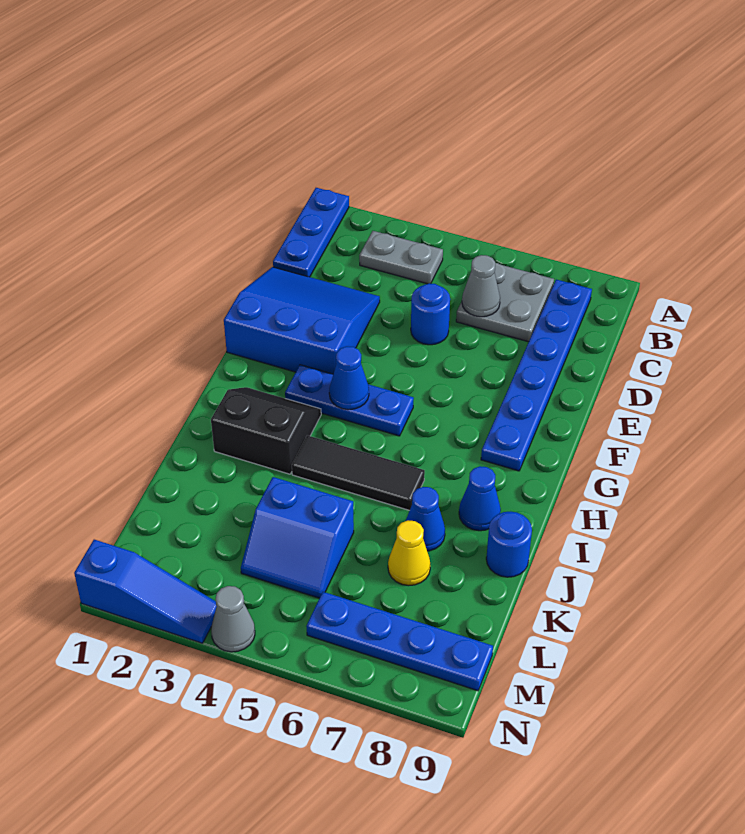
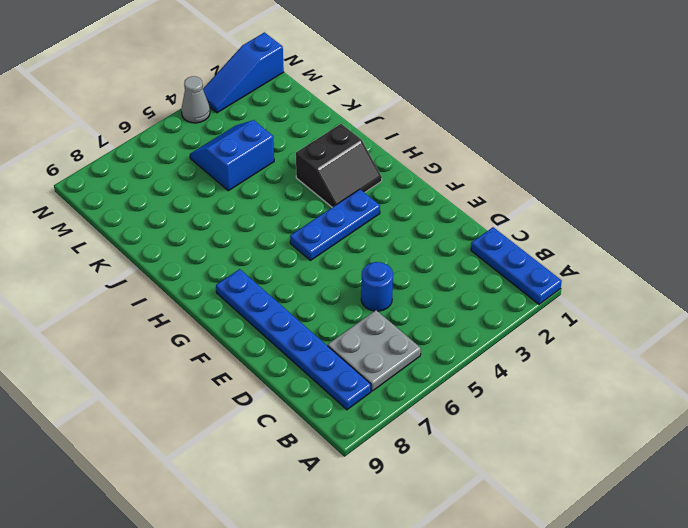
none -> grey plate B3:B4 level 1
none -> blue slope D1:F3 level 1 top F
none -> black tile I4:I6 level 1

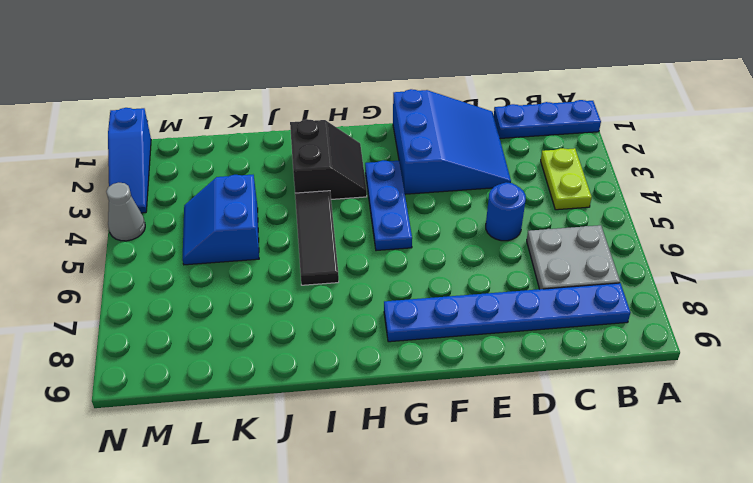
lime plate B3:B4 level 1 -> grey plate B3:B4 level 1
none -> blue cone I8 level 1
none -> blue cone J7 level 1
none -> blue round brick J9 level 1

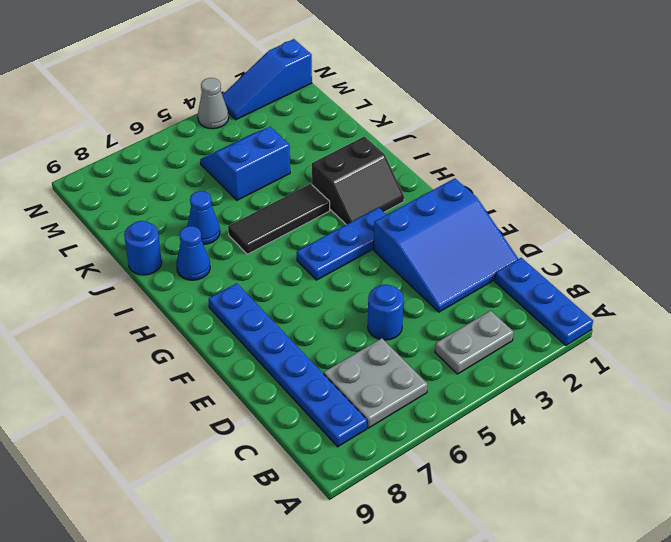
none -> yellow cone K7 level 1
none -> blue plate M6:M9 level 1
none -> grey cone C6 level 2

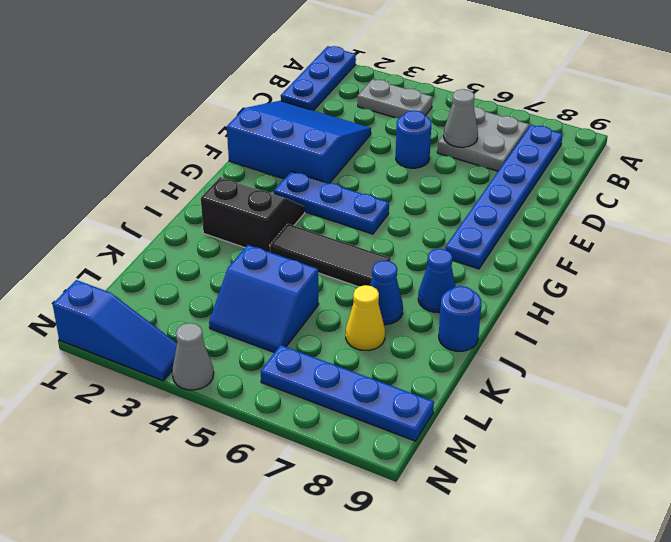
none -> blue cone G4 level 2

